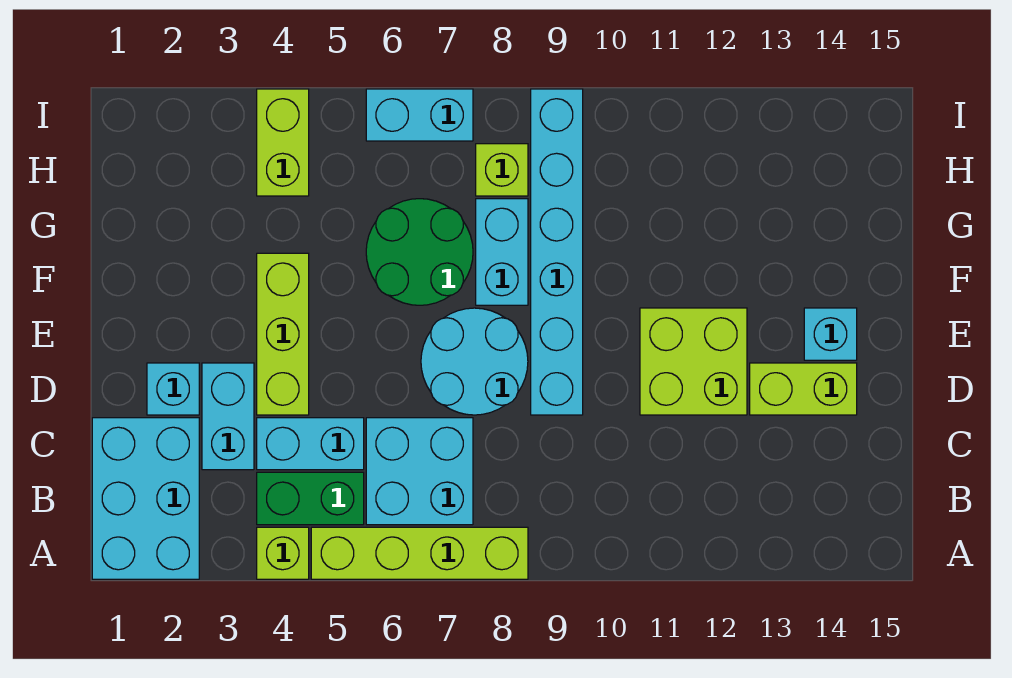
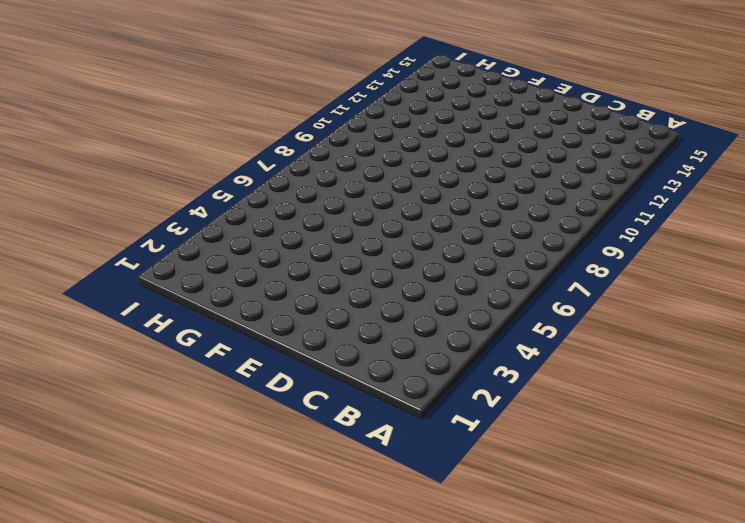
none -> cyan brick A1:C2 level 1
none -> lime brick A4 level 1
none -> lime brick A5:A8 level 1

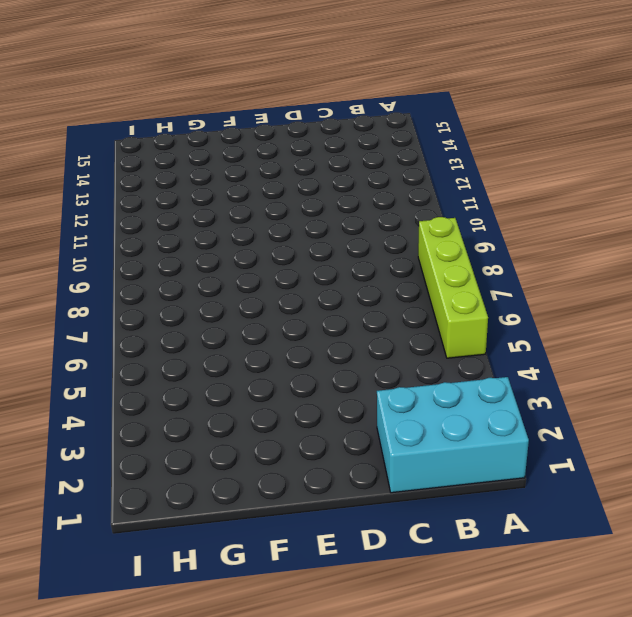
none -> lime brick A4 level 1
none -> green brick B4:B5 level 1
none -> cyan brick B6:C7 level 1

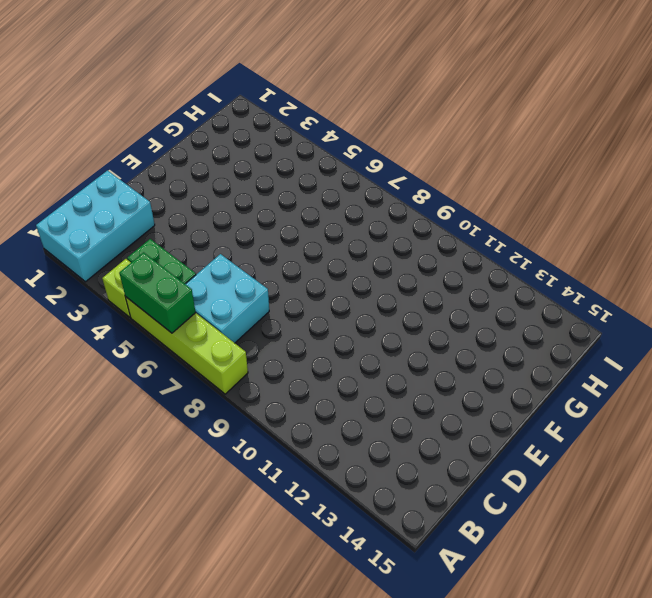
green brick A5:A6 level 2 -> none
none -> cyan brick C3:D3 level 1
none -> cyan brick C4:C5 level 1
none -> cyan brick D2 level 1

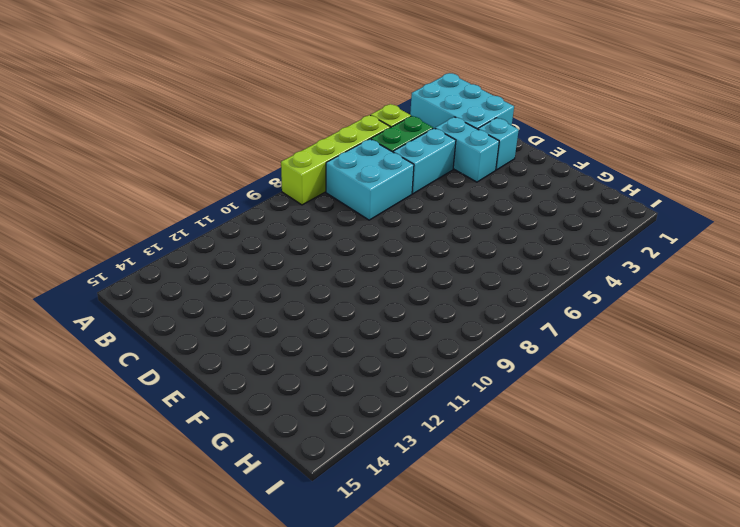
none -> lime brick D4:F4 level 1
none -> cyan round brick D7:E8 level 1
none -> cyan brick D9:I9 level 1

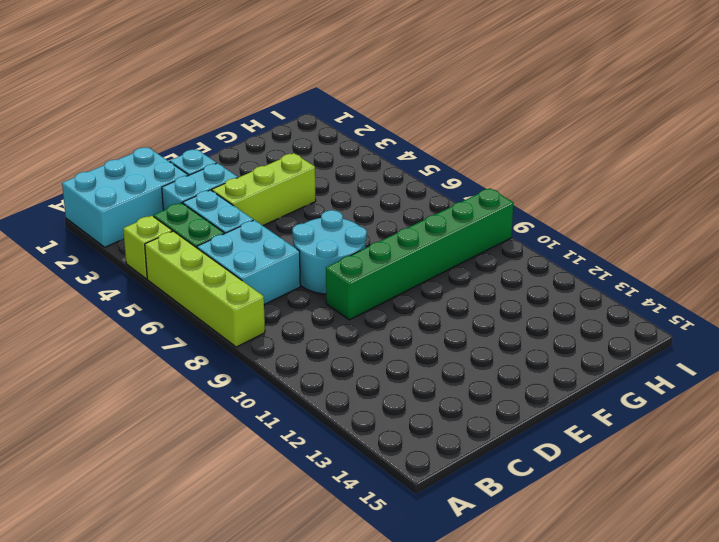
green brick D9:I9 level 1 -> cyan brick D9:I9 level 1
none -> lime brick D11:E12 level 1
none -> lime brick D13:D14 level 1
none -> cyan brick E14 level 1

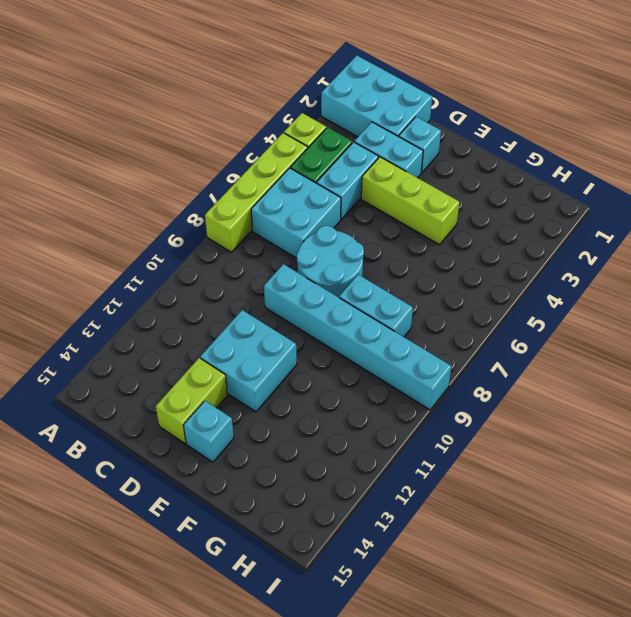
cyan brick D11:E12 level 1 -> lime brick D11:E12 level 1
none -> green round brick F6:G7 level 1
none -> lime brick H4:I4 level 1
none -> lime brick H8 level 1

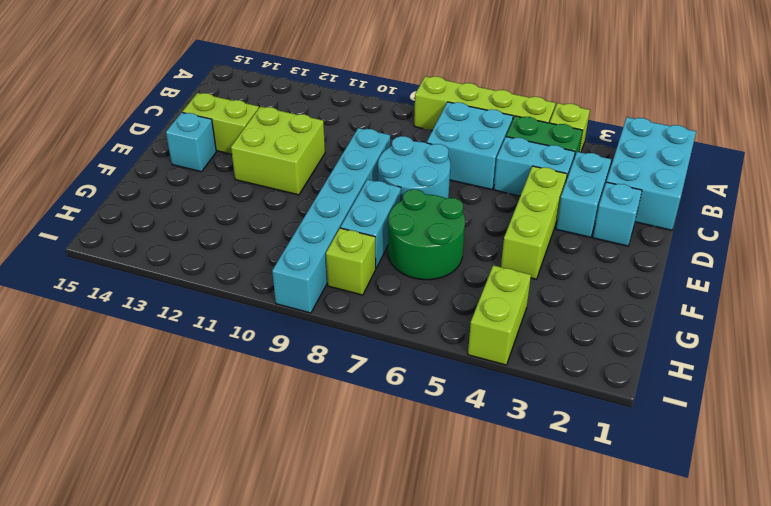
none -> cyan brick I6:I7 level 1

